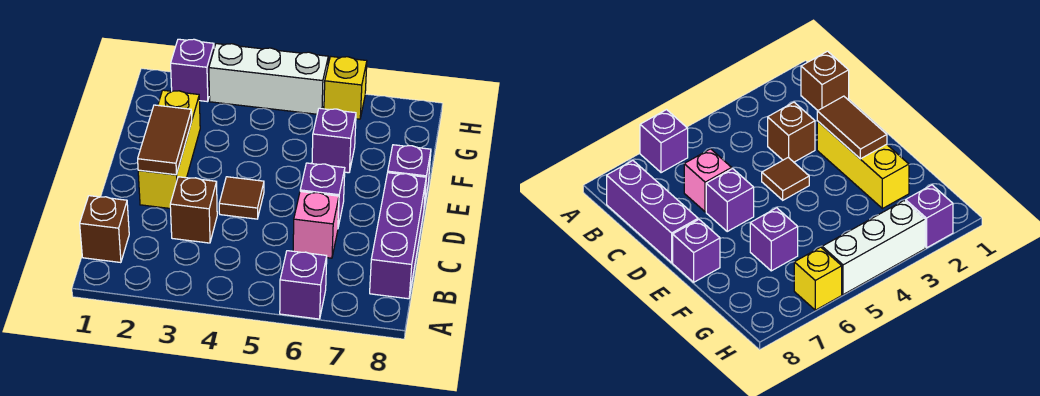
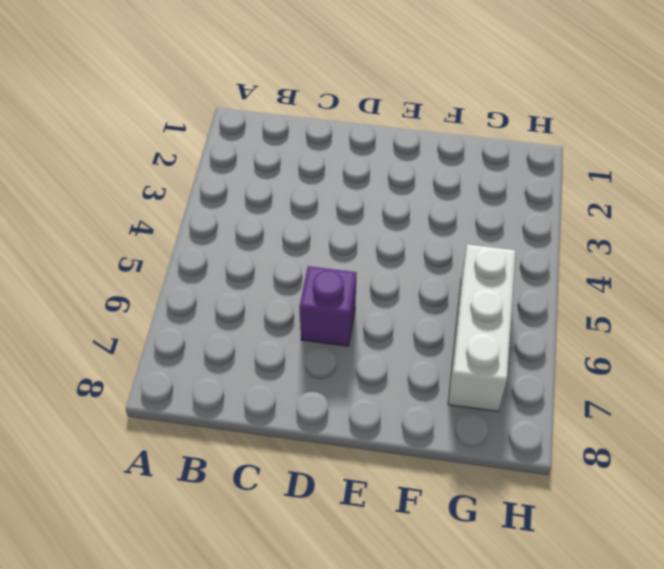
white brick G5:G7 level 1 -> white brick H3:H5 level 1
none -> purple brick A6 level 1
none -> brown brick B1 level 1
none -> purple brick B8:D8 level 1

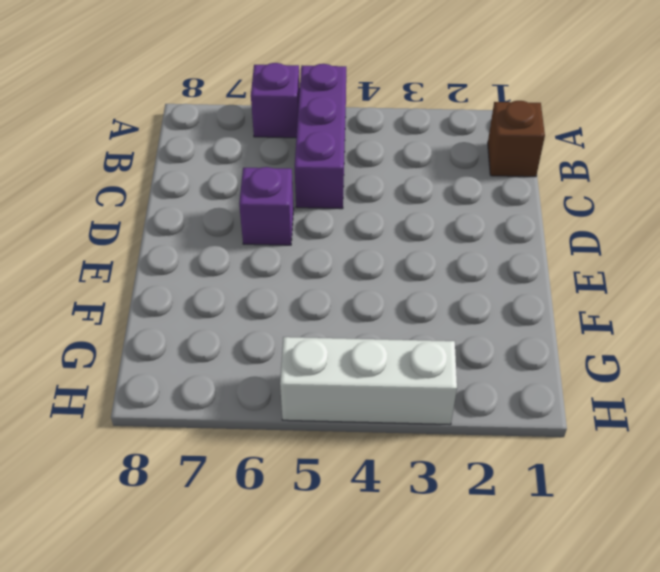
purple brick A5:C5 level 1 -> purple brick B8:D8 level 1
none -> brown brick C3 level 1
none -> pink brick C6 level 1
none -> yellow brick D2:F2 level 1

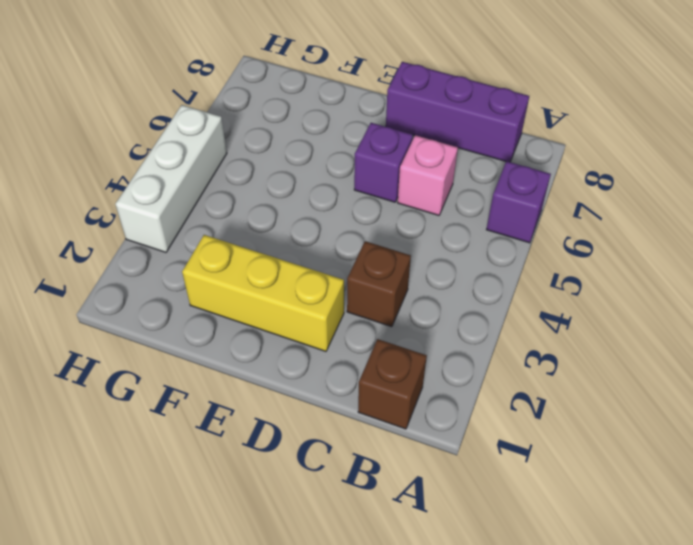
none -> brown tile D4 level 1
none -> purple brick E8 level 1
none -> purple brick F6 level 1

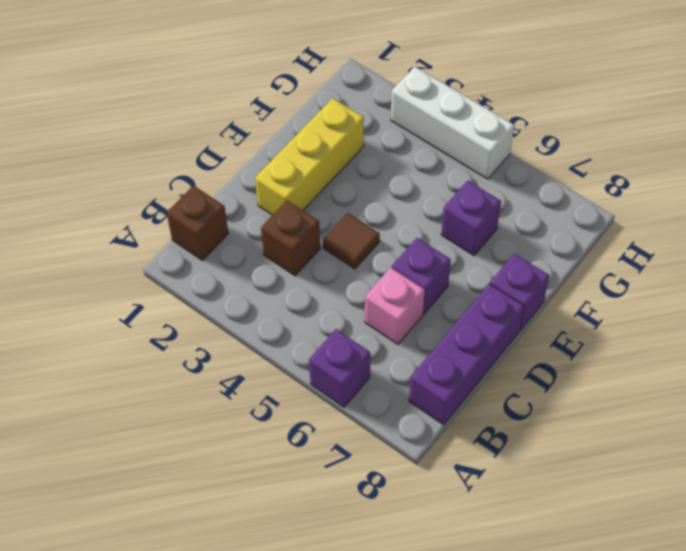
none -> purple brick H2 level 1
none -> yellow brick H6 level 1
none -> brown tile D2:E2 level 2

